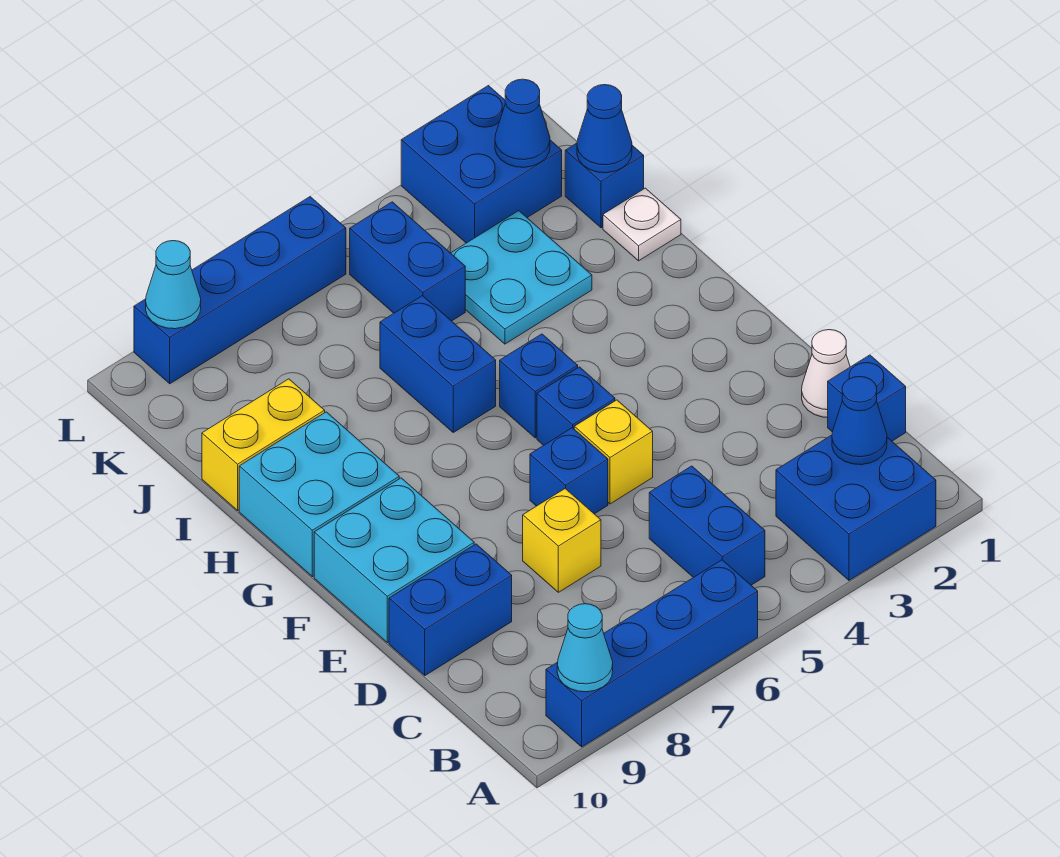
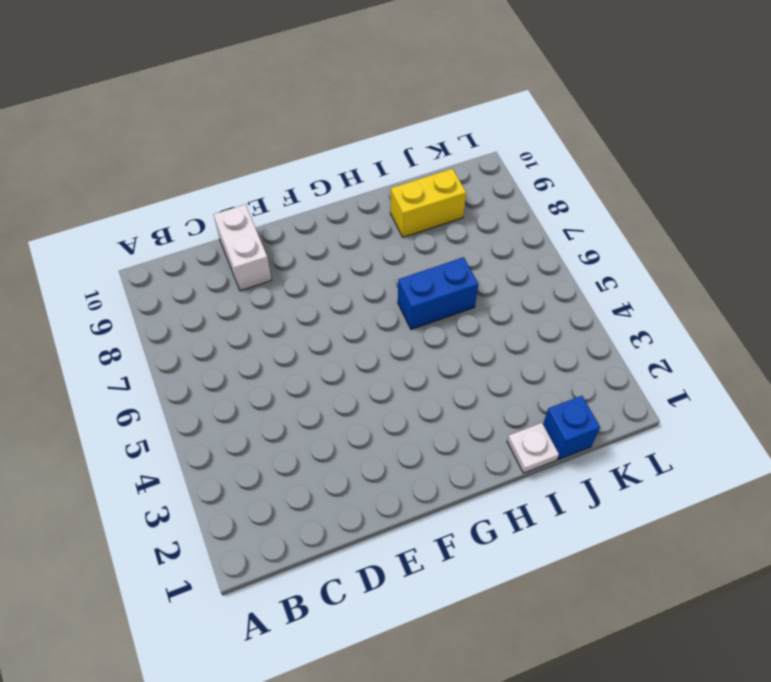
white brick D9:D10 level 1 -> blue brick D9:D10 level 1
yellow brick I9:J9 level 1 -> yellow brick I9:I10 level 1
none -> blue brick A2:B3 level 1
none -> blue brick A6:A9 level 1
none -> blue brick B5:C5 level 1

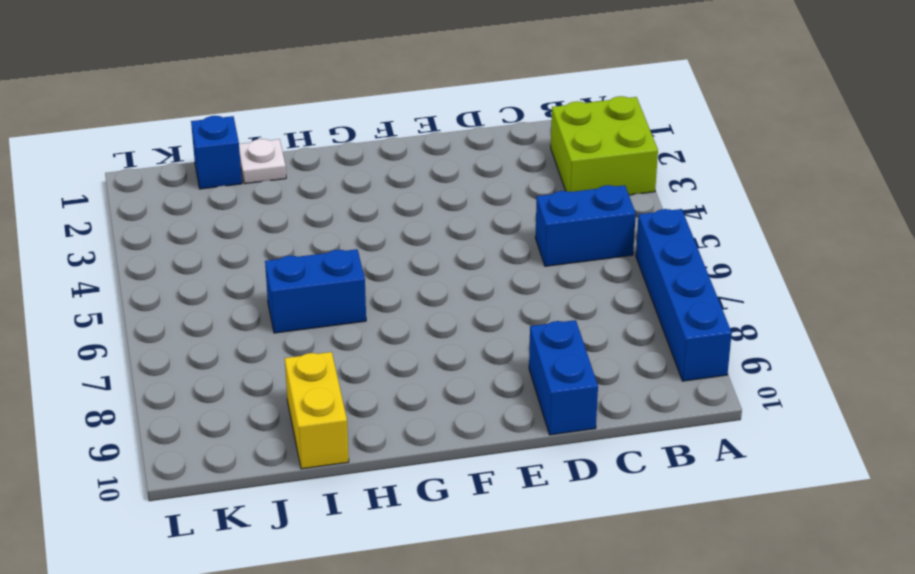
lime brick A2:B3 level 1 -> blue brick A2:B3 level 1
none -> blue brick C1 level 1
none -> white cone D1 level 1
none -> yellow brick D7 level 1

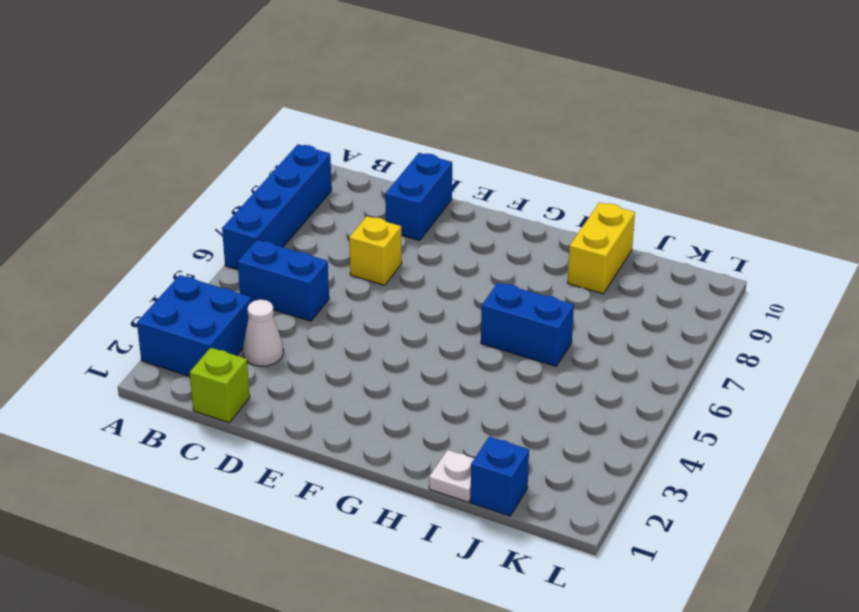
lime brick C1 level 1 -> blue brick C1 level 1
white cone C3 level 1 -> white cone D1 level 1
none -> yellow brick E5 level 1
none -> blue brick E6 level 1
none -> cyan brick E9:F10 level 1

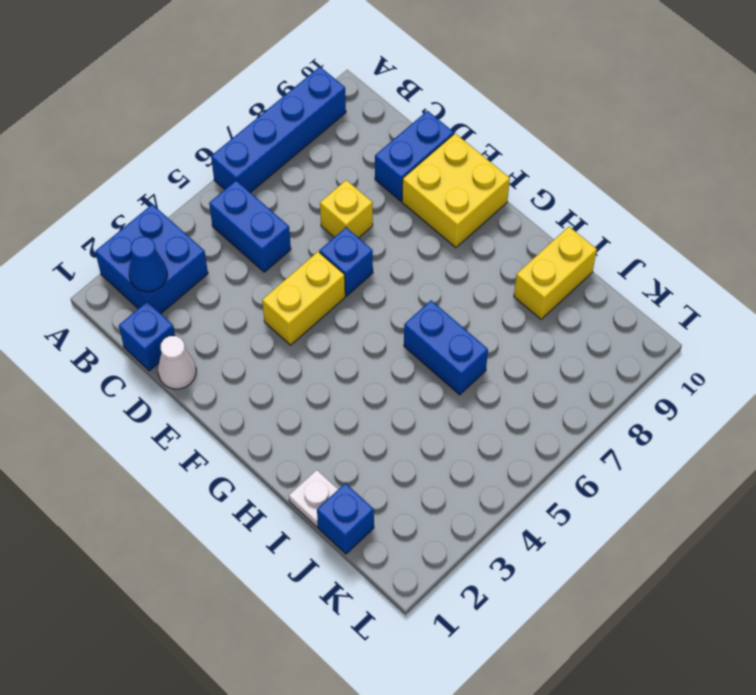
yellow brick E4:E5 level 1 -> yellow brick E5 level 1
yellow brick E9:F10 level 1 -> cyan brick E9:F10 level 1
none -> blue brick F5 level 1
none -> blue brick G5 level 1
none -> cyan brick G9:H10 level 1

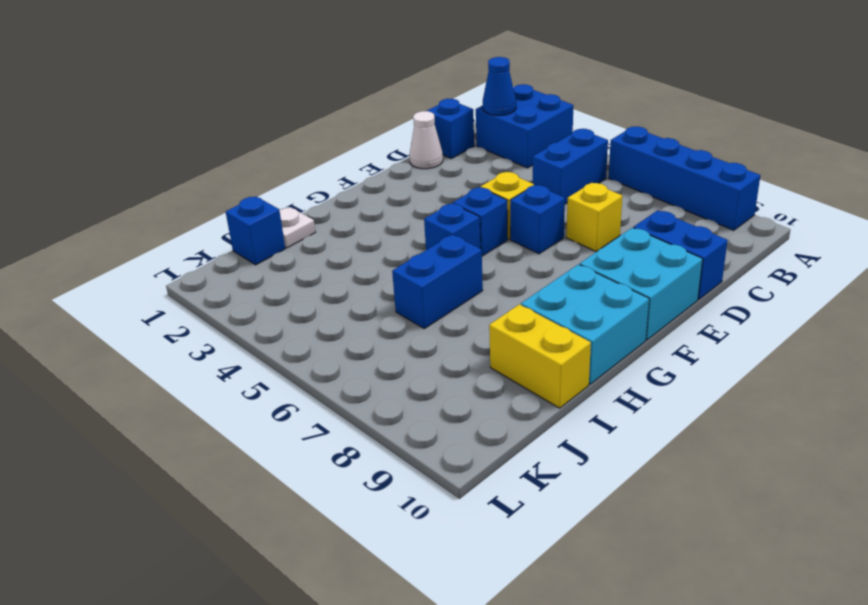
none -> cyan plate I3:J4 level 1
none -> blue brick J5:K5 level 1
none -> blue brick K2:L3 level 1

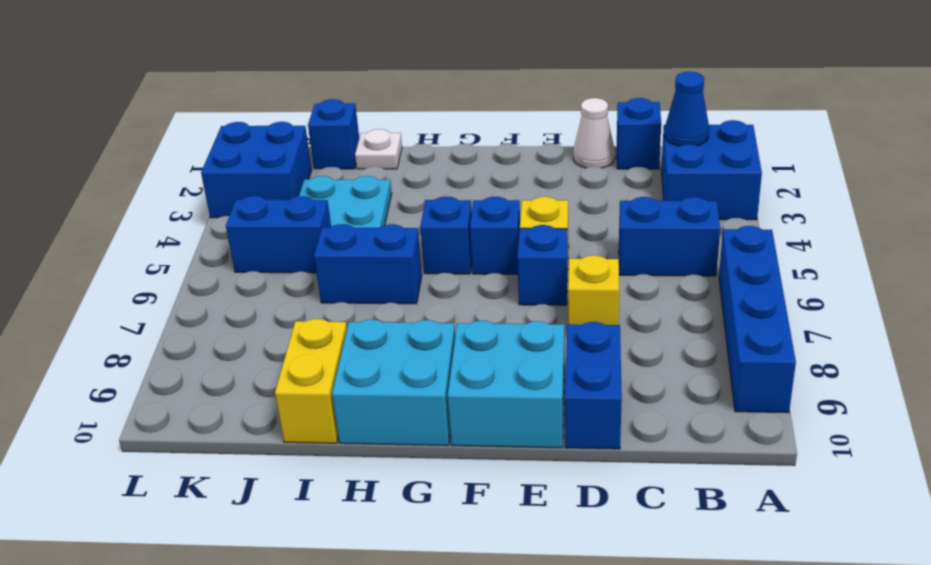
none -> blue brick L6:L9 level 1
none -> cyan cone A9 level 2
none -> blue cone J1 level 2

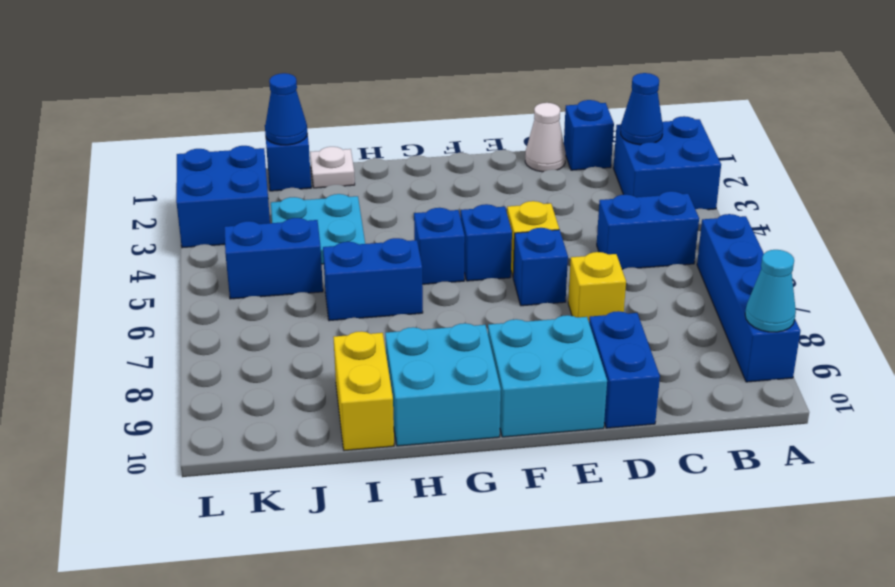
none -> blue brick L6:L9 level 1
none -> blue cone K2 level 2
none -> cyan cone L9 level 2

